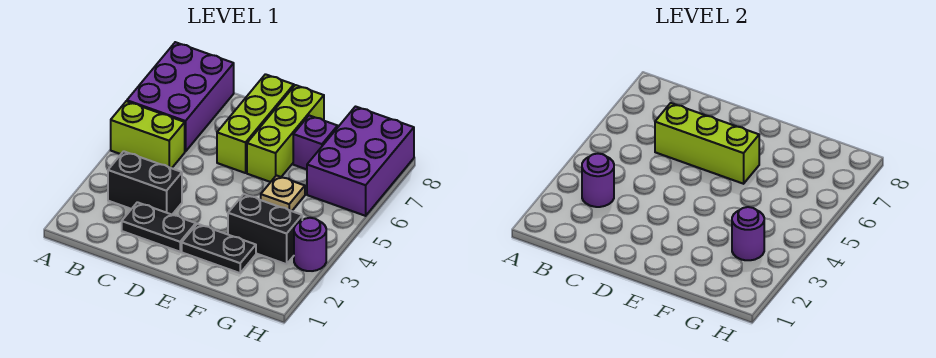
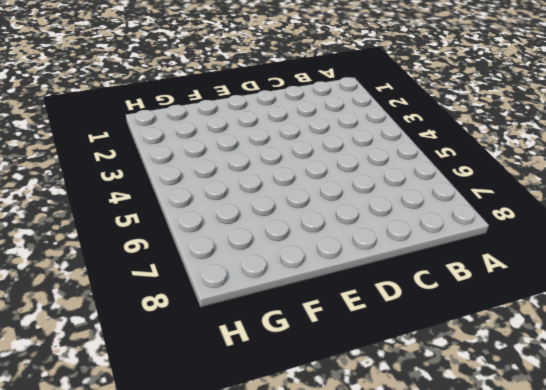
none -> lime brick A5:B5 level 1
none -> purple brick A6:B8 level 1
none -> black brick B3:C3 level 1

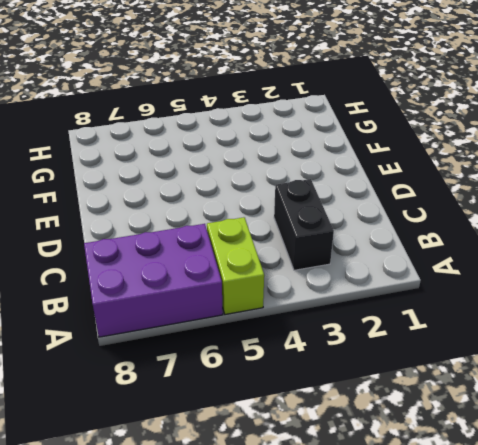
none -> black plate C2:D2 level 1
none -> lime brick D6:D8 level 1
none -> black plate E2:F2 level 1

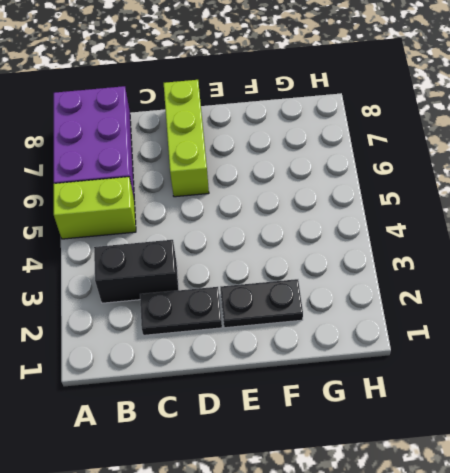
none -> lime brick E6:E8 level 1
none -> black brick F3:G3 level 1
none -> tan plate F5 level 1

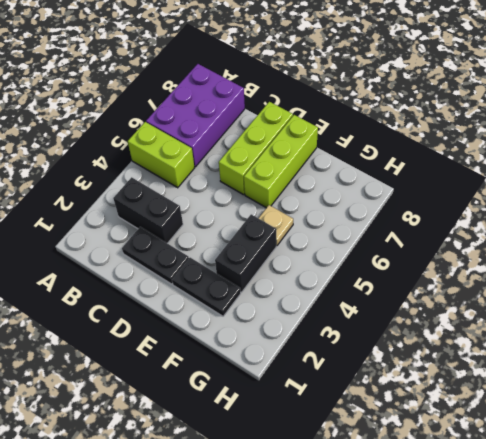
black brick F3:F4 level 1 -> black brick F3:G3 level 1
none -> purple brick F7 level 1
none -> purple brick G6:H8 level 1
none -> purple round brick H3 level 1

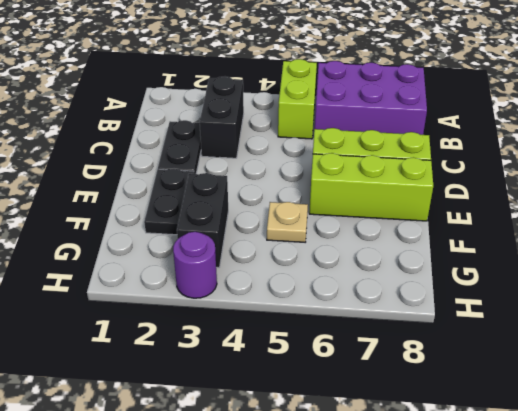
none -> purple brick F7 level 1
none -> purple brick G6:H8 level 1
none -> purple round brick B3 level 2

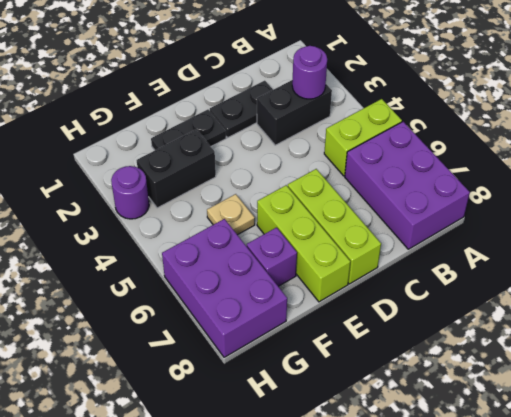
none -> lime brick C6:E6 level 2
none -> purple round brick G3 level 2

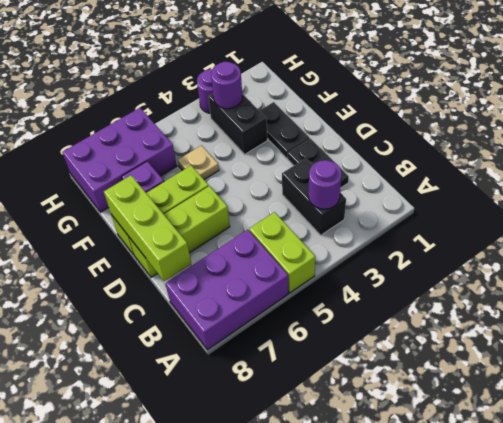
lime brick C8:E8 level 2 -> lime brick C6:E6 level 2

